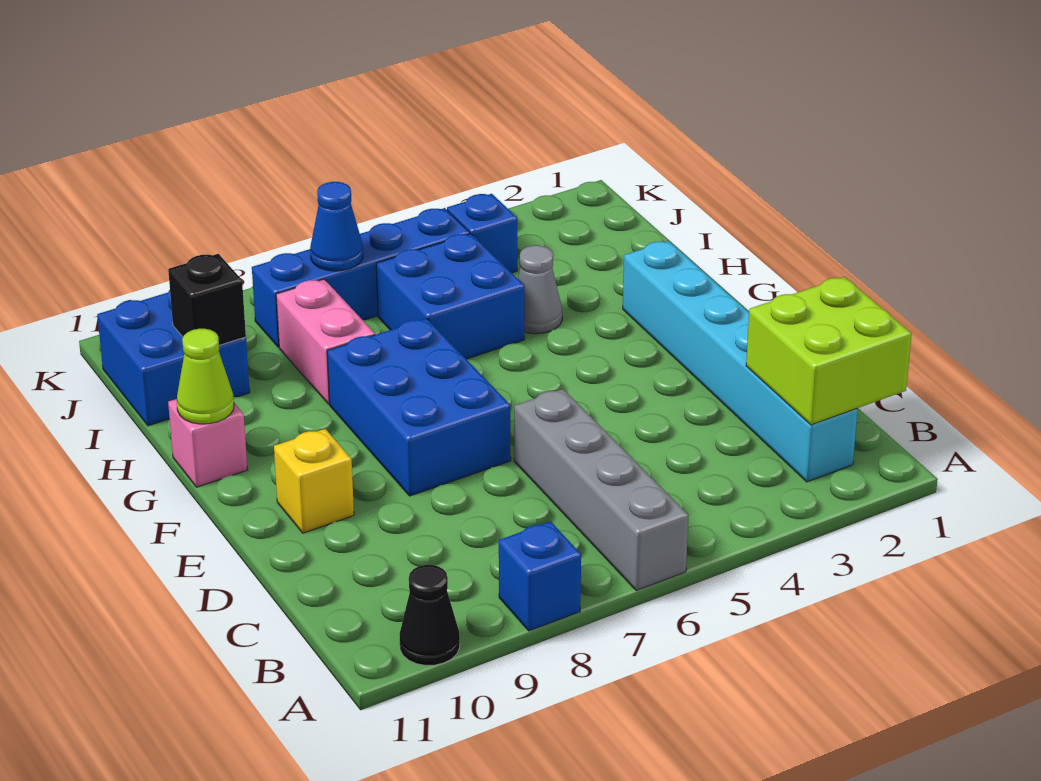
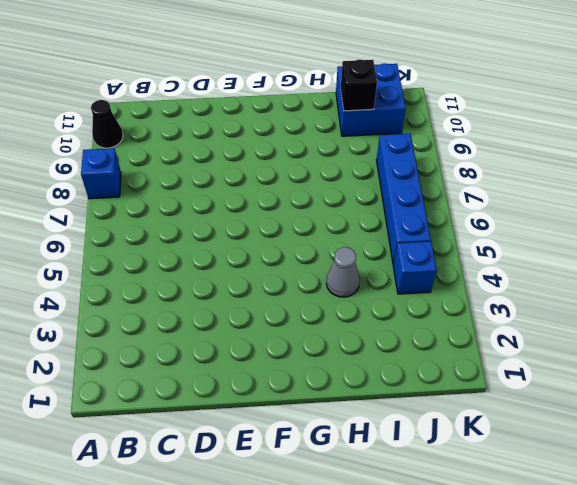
none -> grey brick A6:D6 level 1
none -> cyan brick B2:G2 level 1
none -> blue brick E7:G8 level 1

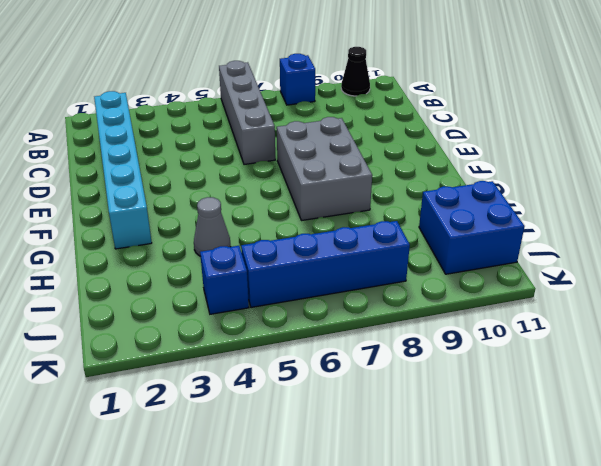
grey brick E7:G8 level 1 -> blue brick E7:G8 level 1
none -> yellow brick E10 level 1
none -> pink brick G11 level 1
none -> blue brick H5:I6 level 1

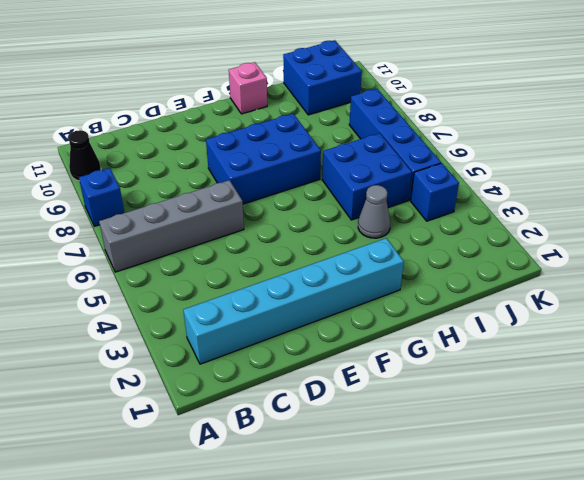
none -> yellow brick E10 level 1
none -> pink brick H8:I8 level 1
none -> lime brick B1:C2 level 2

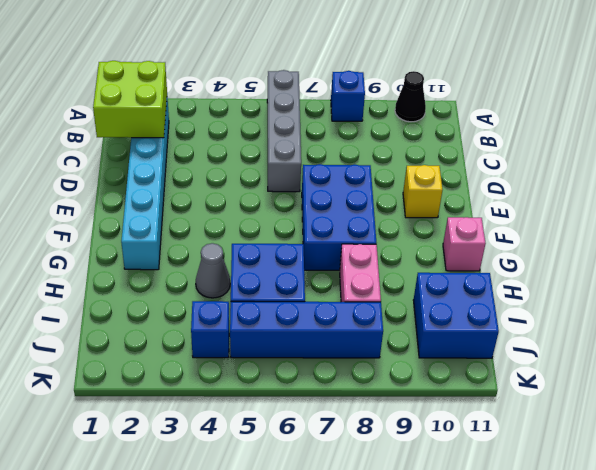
none -> lime cone G11 level 2
none -> black brick I10 level 2
none -> blue cone J7 level 2

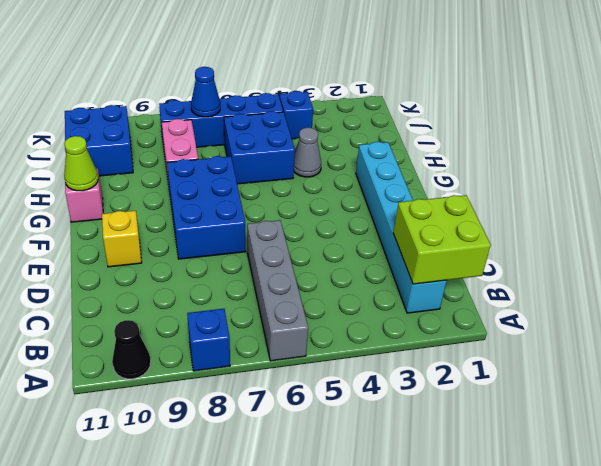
none -> black brick I10 level 2

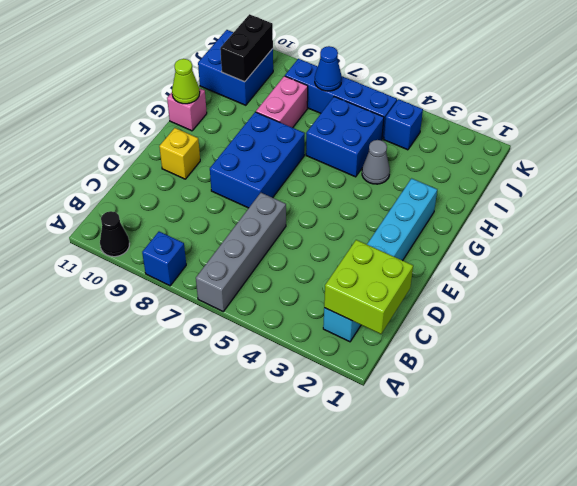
black brick I10:J10 level 2 -> black brick I10 level 2

